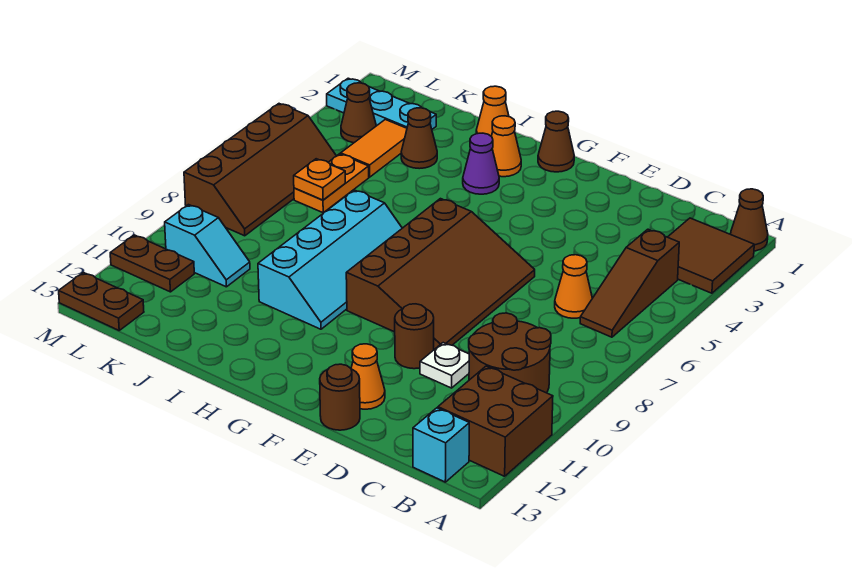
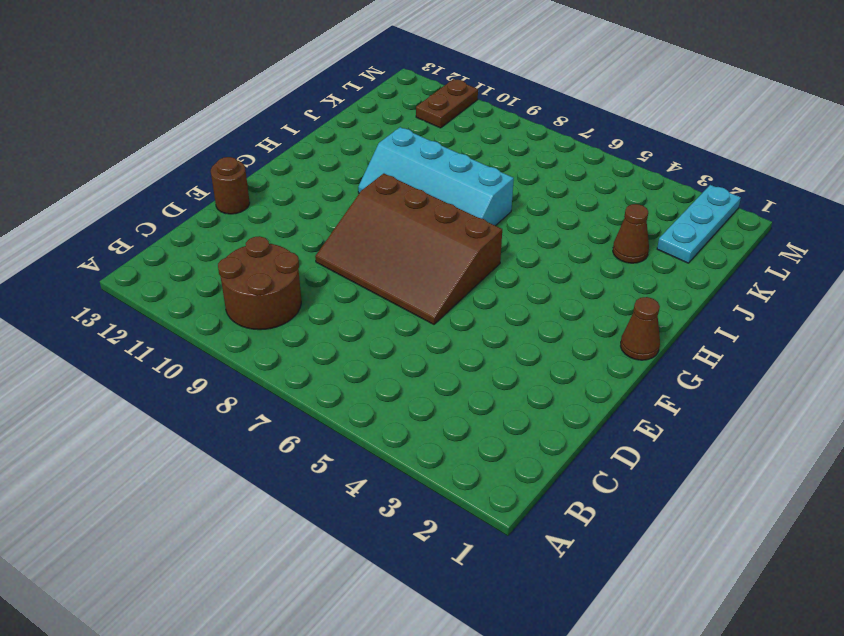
none -> brown cone A1 level 1
none -> brown tile A2:B3 level 1
none -> brown brick A11:B12 level 1

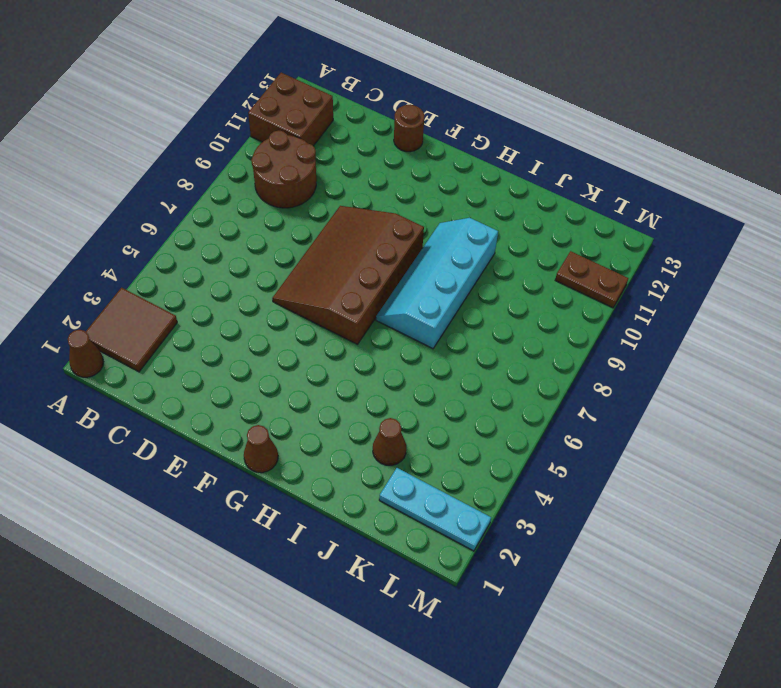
none -> brown slope B4:B6 level 1 top 4
none -> cyan brick B13 level 1
none -> orange cone C6 level 1

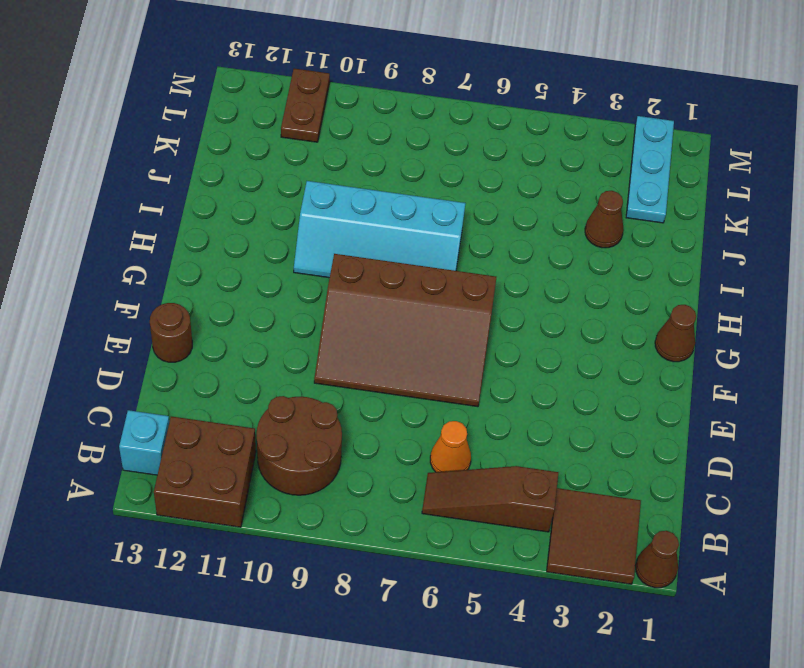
none -> white plate D10 level 1
none -> brown round brick E10 level 1
none -> orange cone E12 level 1

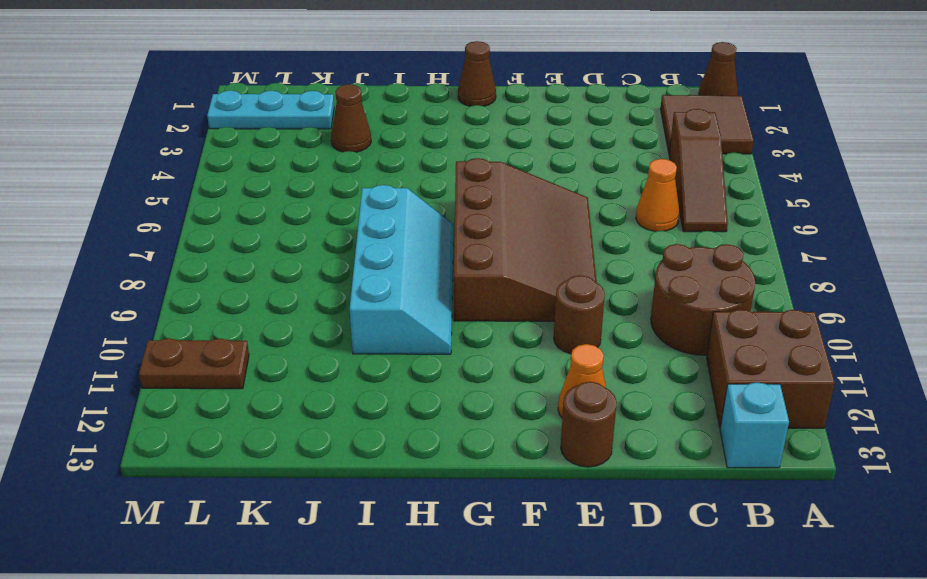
none -> white plate D10 level 1
none -> orange cone H2 level 1
none -> purple cone H3 level 1

